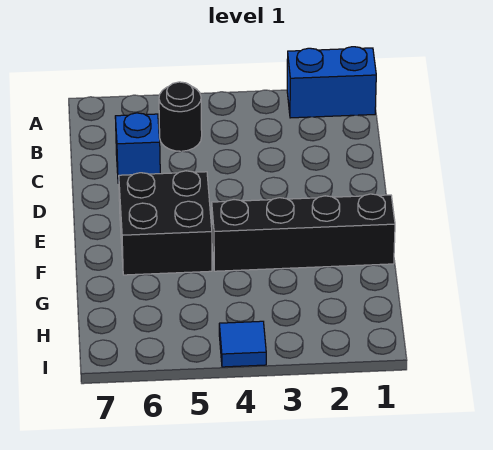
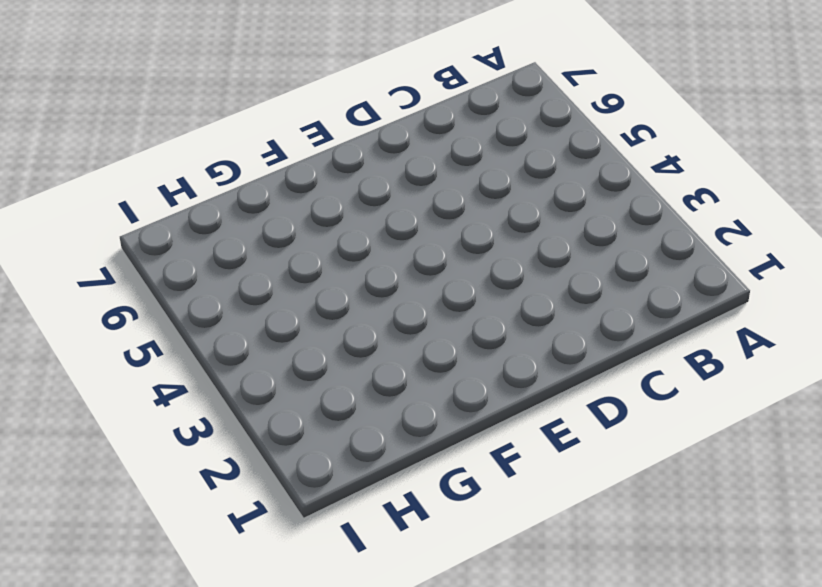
none -> blue brick A1:A2 level 1
none -> black round brick B5 level 1

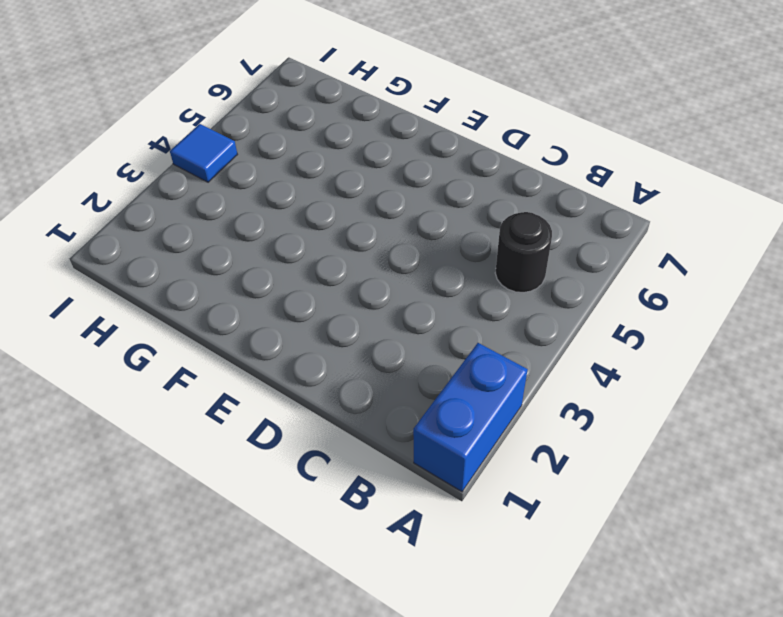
none -> blue brick C6 level 1
none -> black brick E5:F6 level 1

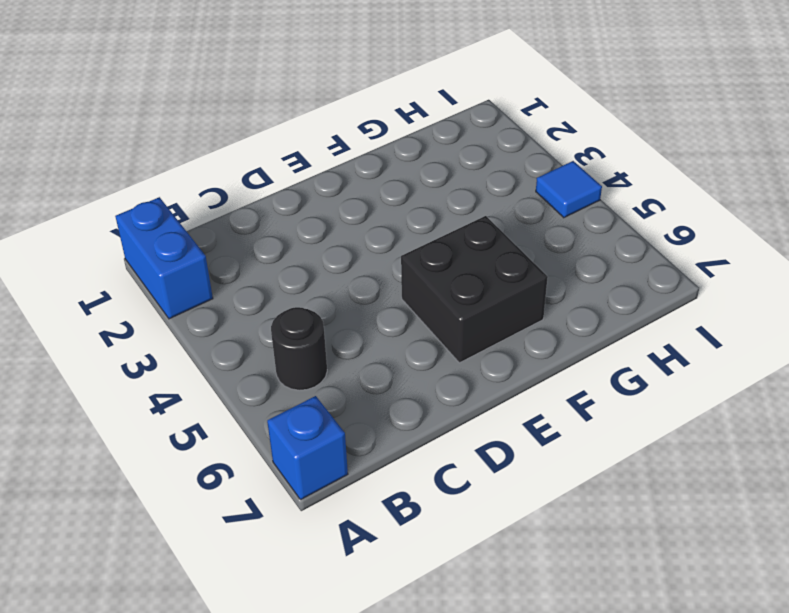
blue brick A7 level 1 -> blue brick C6 level 1
none -> black brick F1:F4 level 1

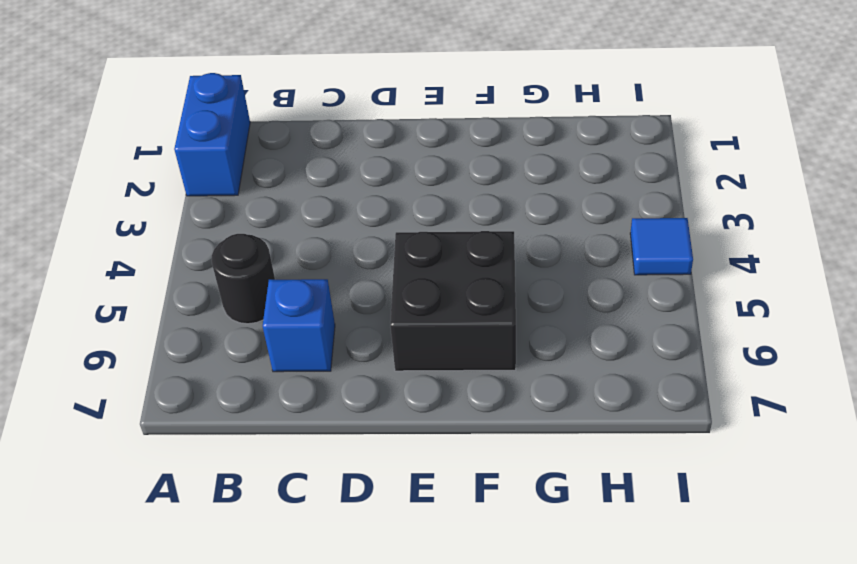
none -> black brick F1:F4 level 1

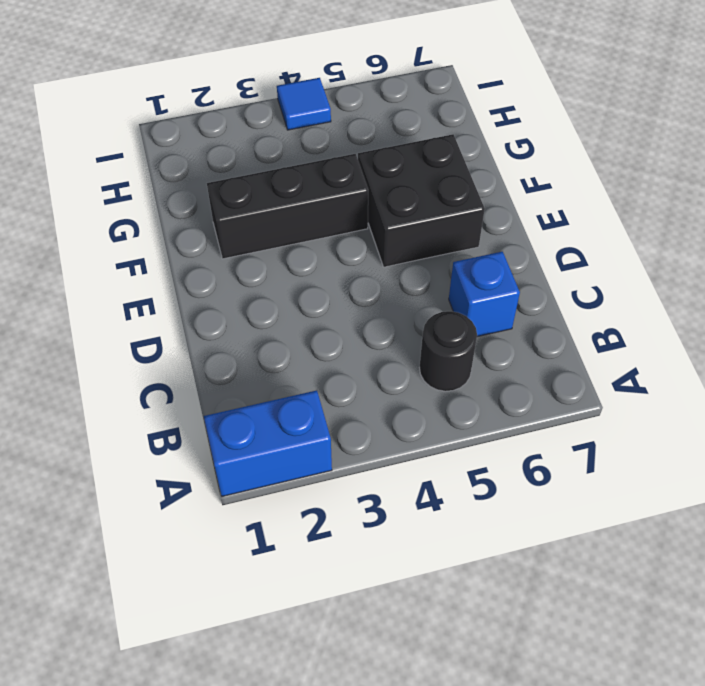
black brick F2:F4 level 1 -> black brick F1:F4 level 1

